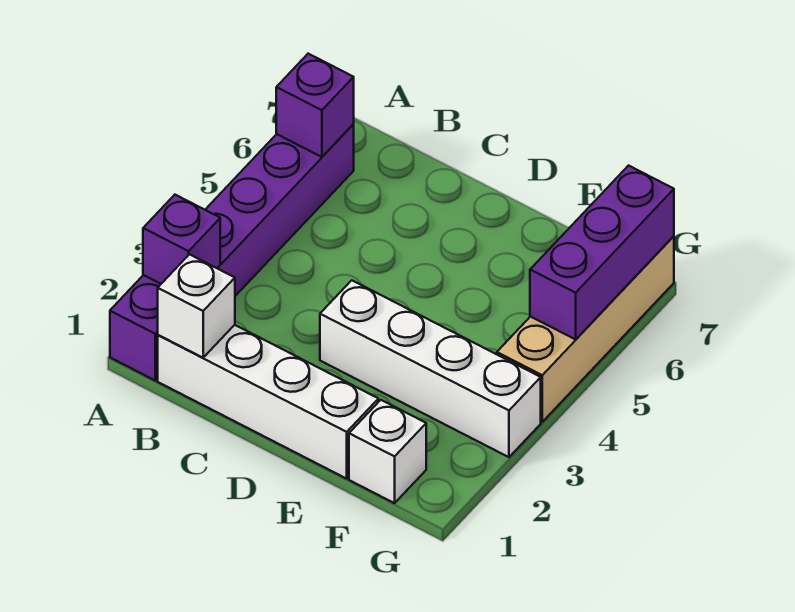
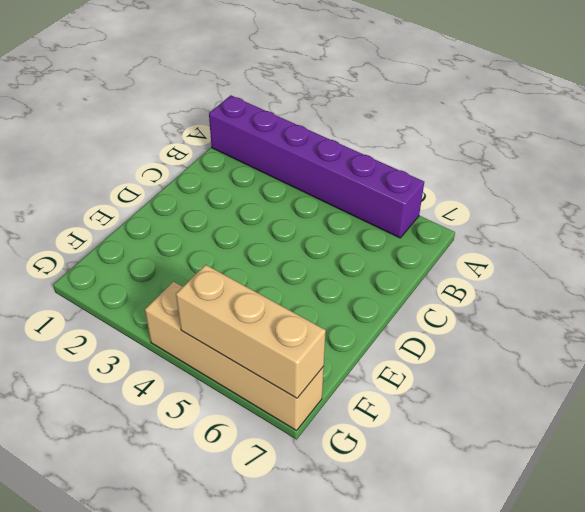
tan brick G5:G7 level 2 -> purple brick G5:G7 level 2
none -> white brick B1:E1 level 1
none -> white brick D3:G3 level 1

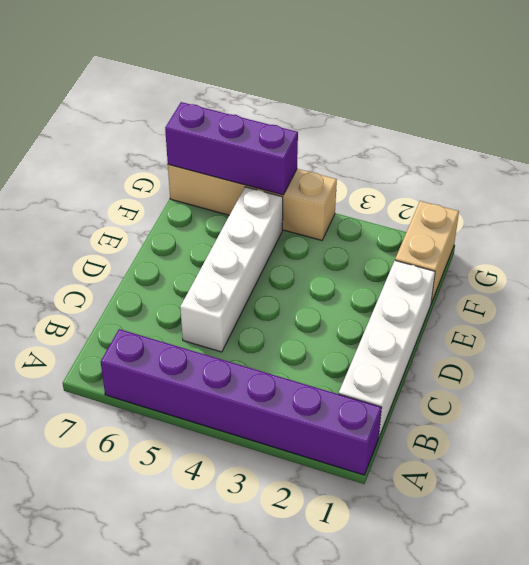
white brick C5:F5 level 1 -> white brick D3:G3 level 1
tan brick F1:G1 level 1 -> white brick F1 level 1
none -> purple brick A2 level 2
none -> purple brick A6 level 2

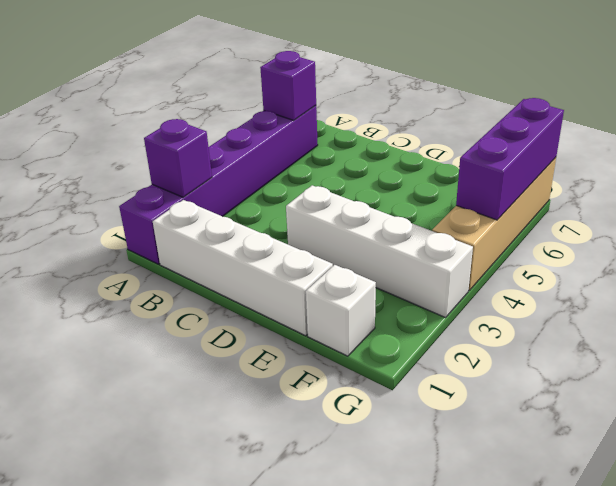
none -> white brick B1 level 2

